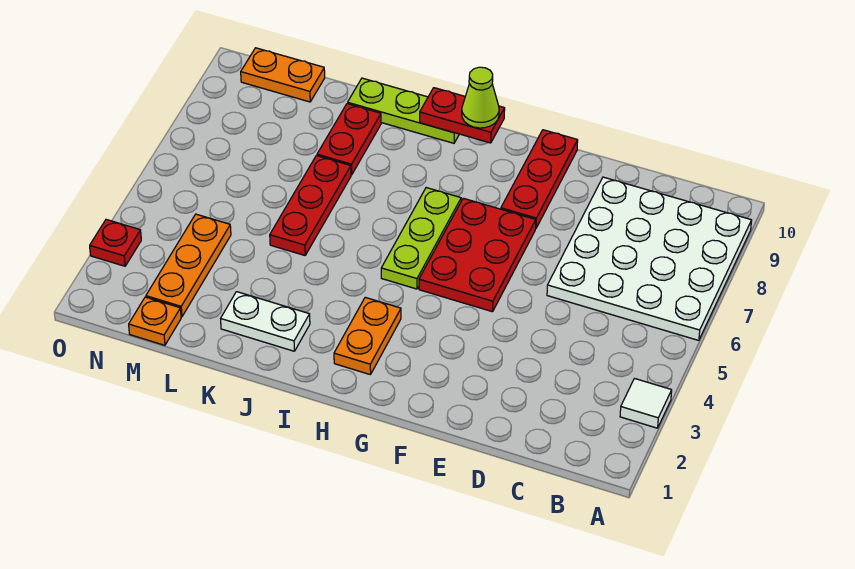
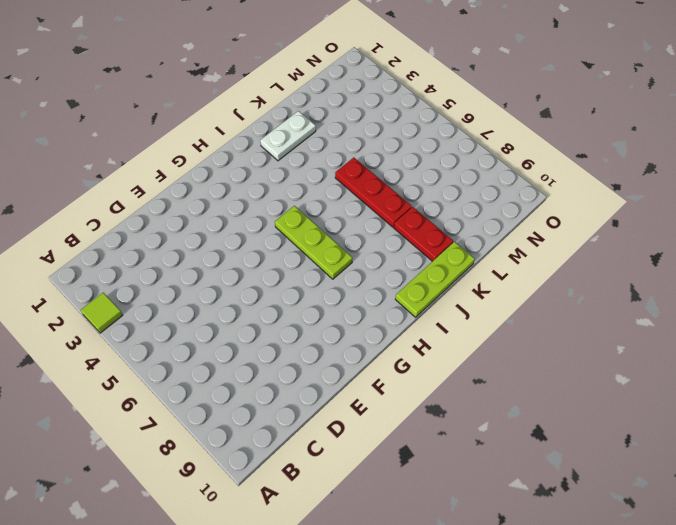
lime tile A3 level 1 -> white tile A3 level 1
none -> white plate A6:D9 level 1
none -> red plate F5:G7 level 1
none -> red plate F8:F10 level 1

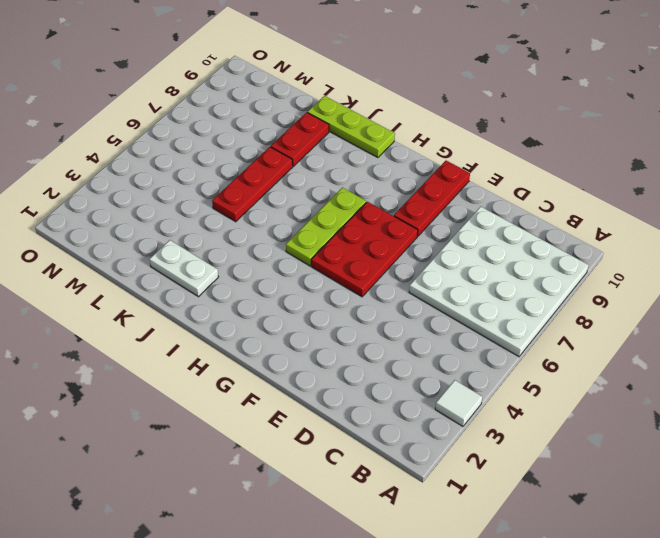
none -> orange plate H2:H3 level 1
none -> orange plate M1 level 1
none -> orange plate M2:M4 level 1

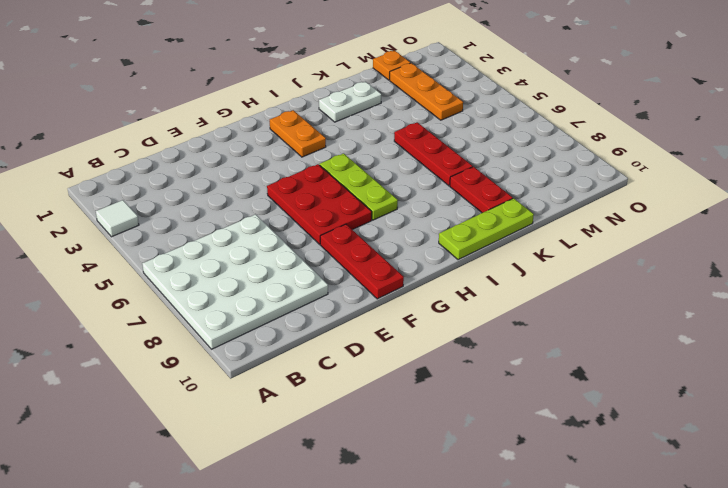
none -> orange plate M10:N10 level 1
none -> red plate O3 level 1
none -> red plate H10:I10 level 2

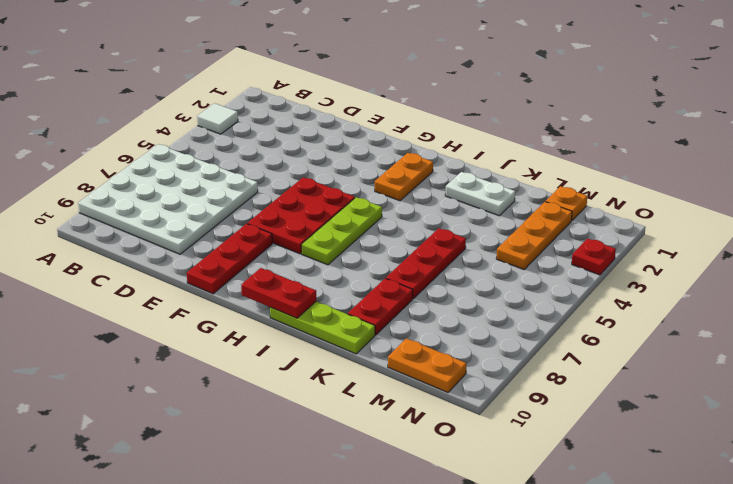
none -> lime cone H10 level 3

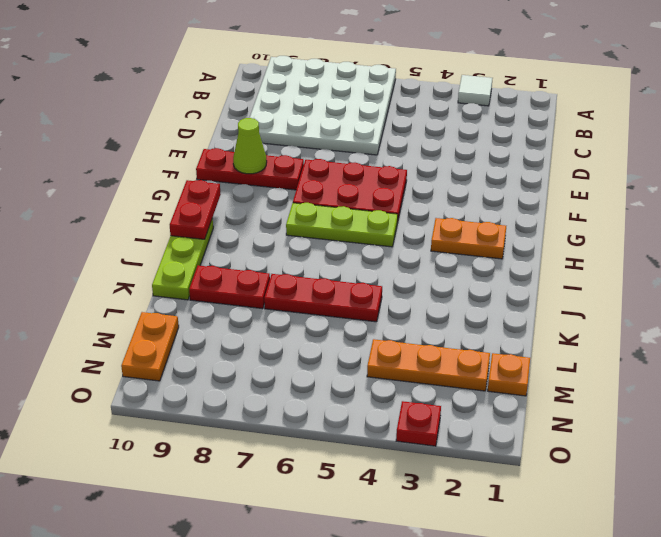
lime cone F9 level 2 -> lime cone H10 level 3
none -> white plate J2:K2 level 1

